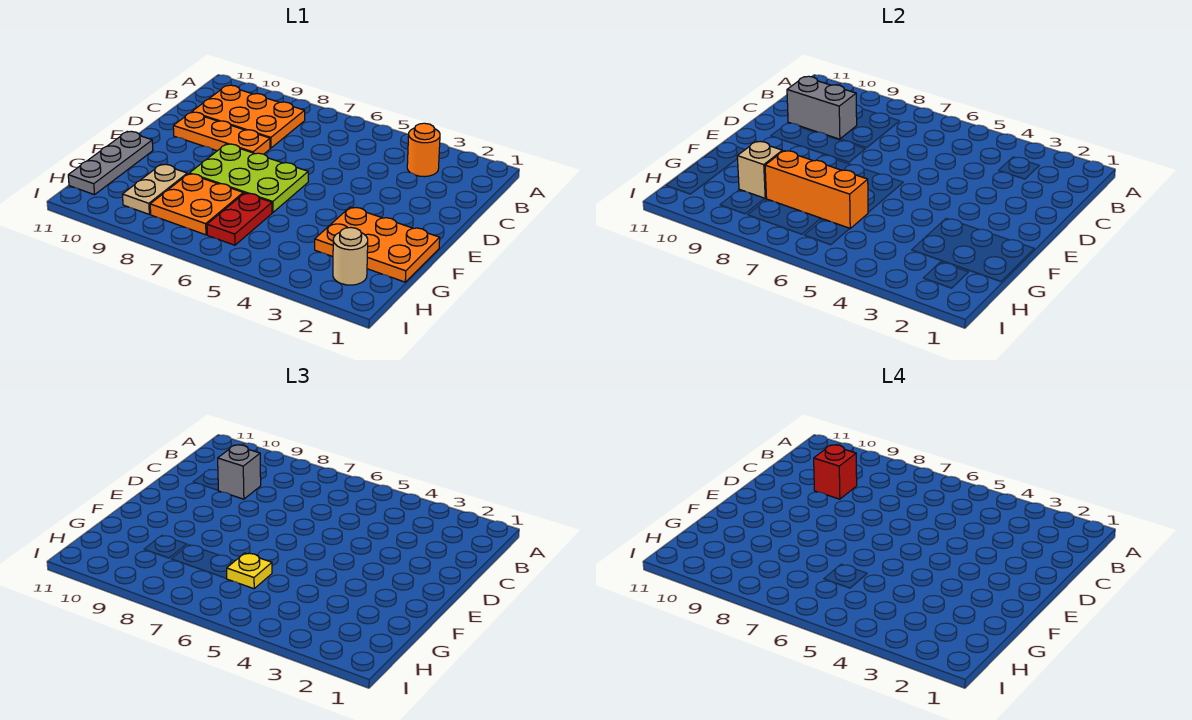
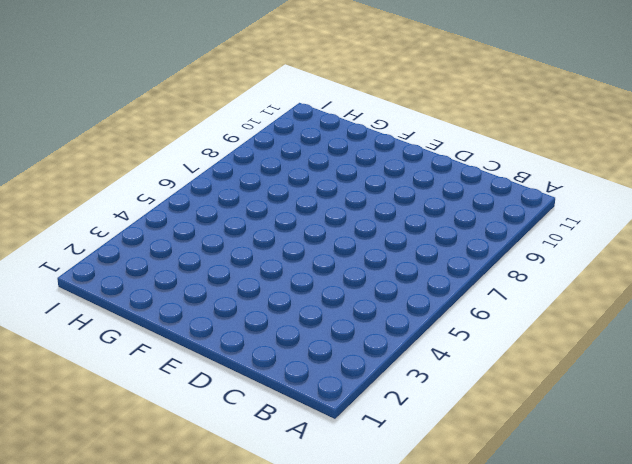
none -> orange round brick B3 level 1
none -> orange plate B8:C10 level 1
none -> orange plate D8:D10 level 1

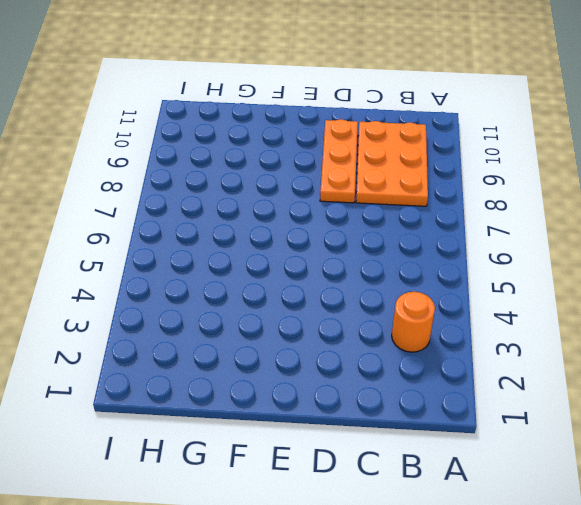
none -> lime plate E6:F8 level 1
none -> orange plate F1:G3 level 1
none -> grey plate F11:H11 level 1

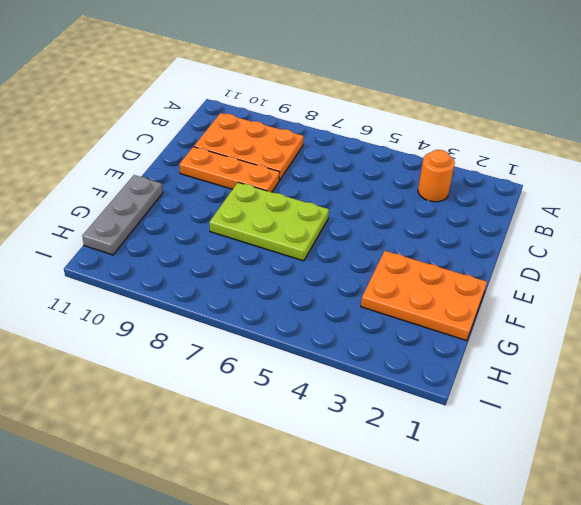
none -> red plate G6:H6 level 1
none -> orange plate G7:H8 level 1
none -> tan plate G9:H9 level 1

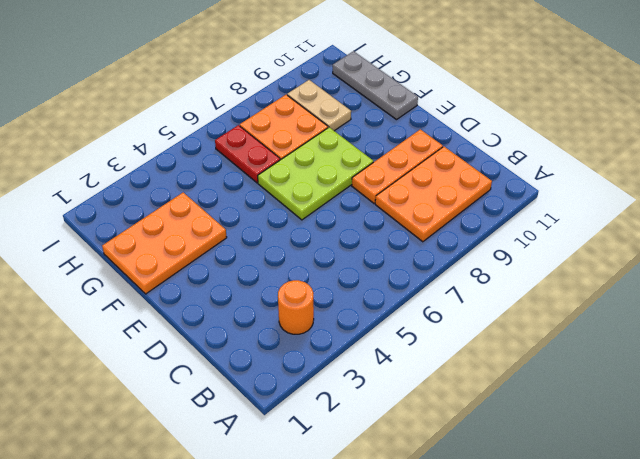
none -> tan round brick H2 level 1
none -> grey brick C9:C10 level 2
none -> orange brick G6:G8 level 2

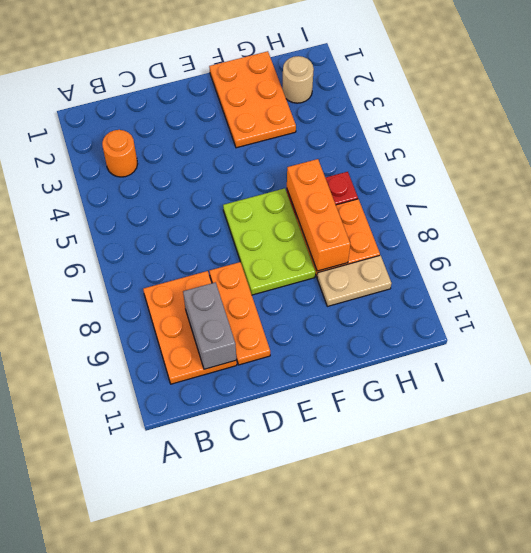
none -> grey plate F11:H11 level 1
none -> tan brick G9 level 2
none -> grey brick C9 level 3

